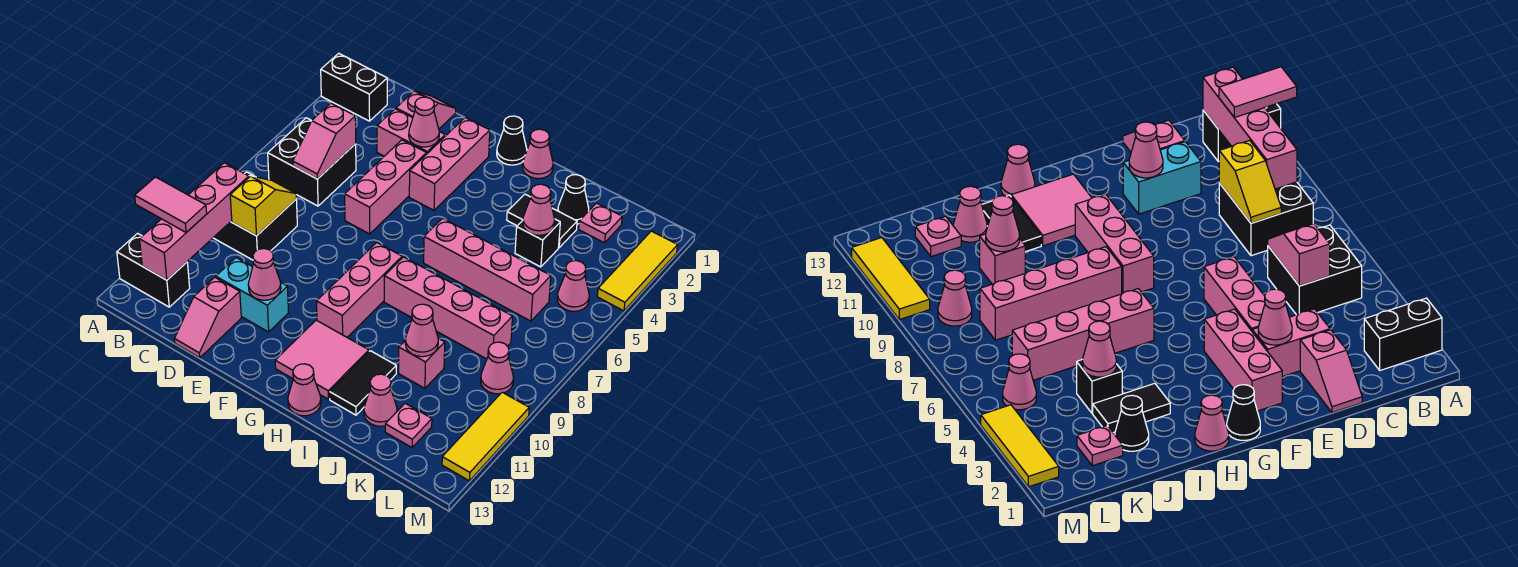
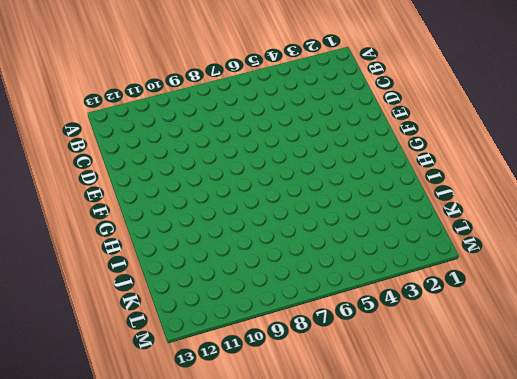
none -> black brick A2:B2 level 1
none -> black brick A12:B12 level 1
none -> black brick B5:C6 level 1
none -> black brick B8:C9 level 1

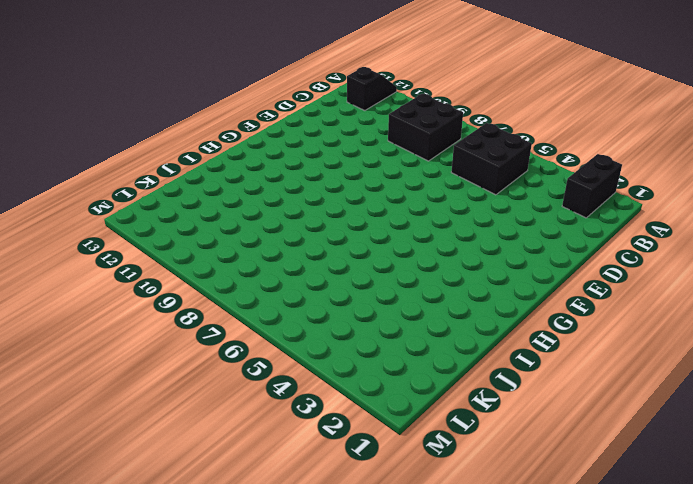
black slope A12:B12 level 1 top B -> black brick A12:B12 level 1
none -> pink slope D1:D2 level 1 top 2
none -> pink brick D3:E3 level 1
none -> cyan brick D11:E11 level 1
none -> pink slope D12:D13 level 1 top 12

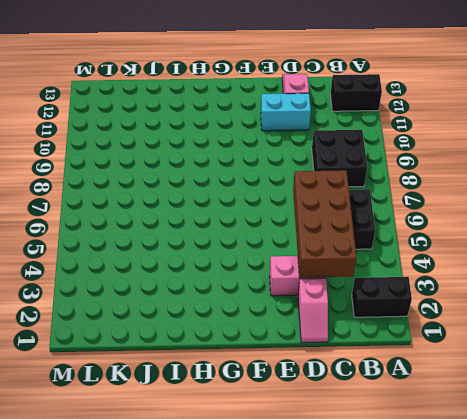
brown brick C3:D6 level 2 -> pink slope C5:C6 level 2 top 5
none -> pink brick E4:E6 level 1
none -> pink brick F2:F4 level 1
none -> black cone G1 level 1
none -> pink brick G8:G10 level 1

